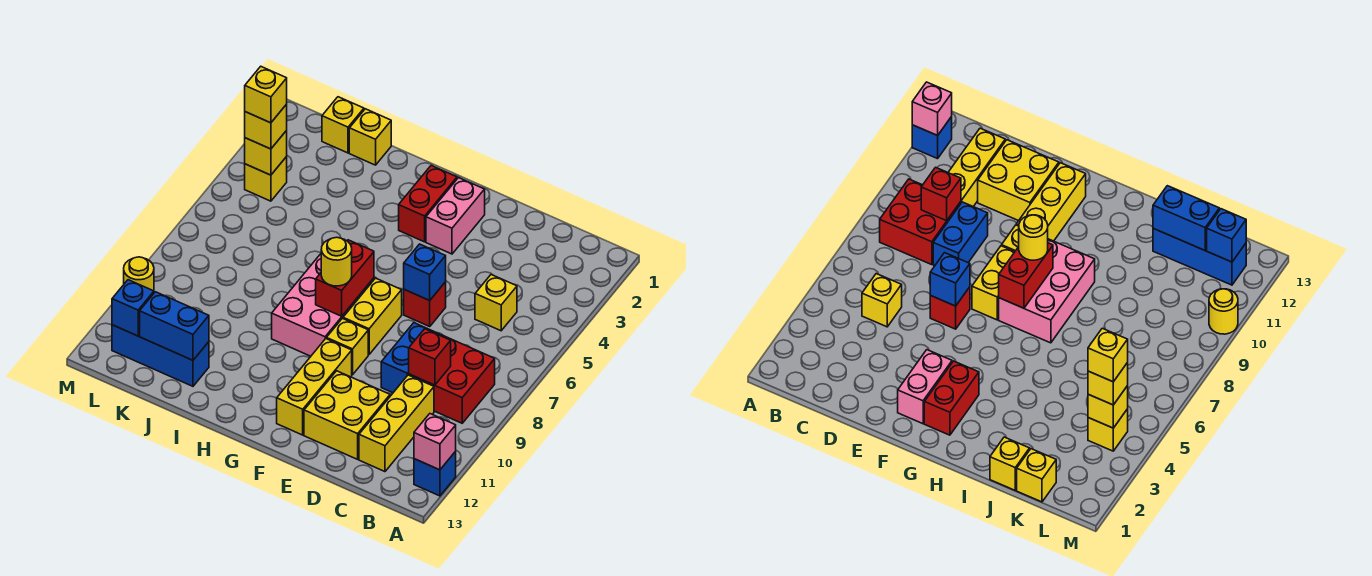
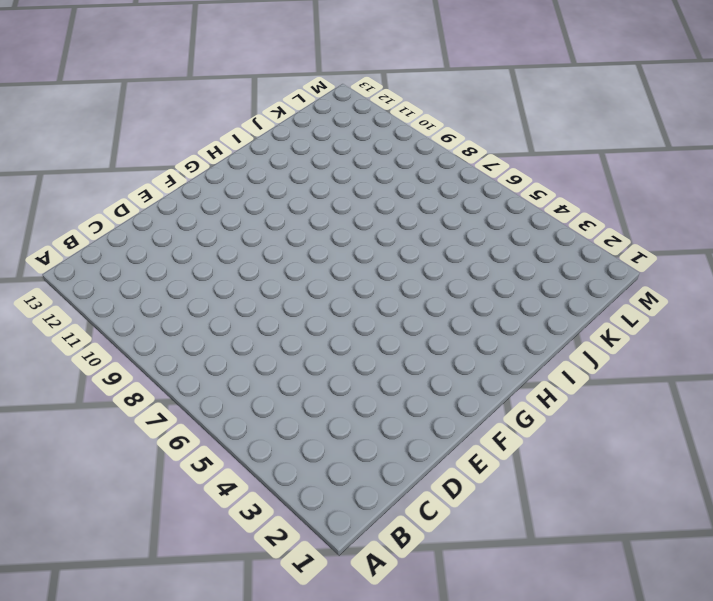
none -> blue brick A12 level 1
none -> red brick B8:C9 level 1
none -> yellow brick C5 level 1

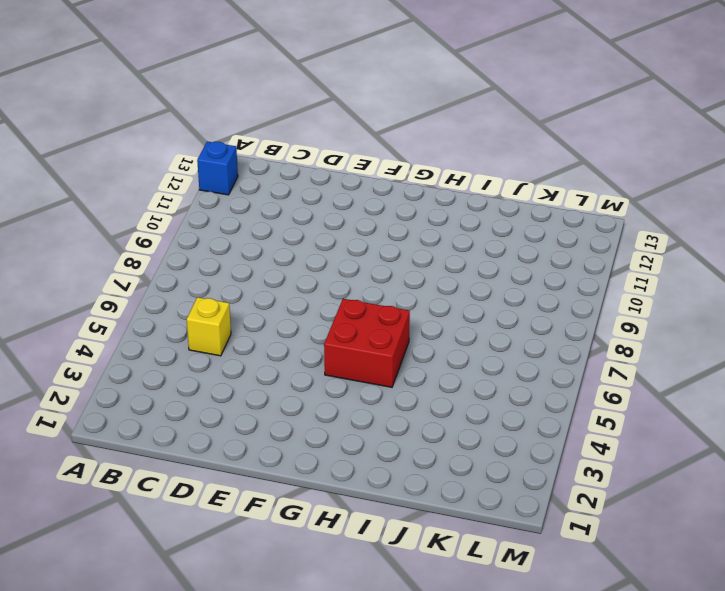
red brick G5:H6 level 1 -> red brick B8:C9 level 1
none -> yellow brick C10:C12 level 1
none -> blue brick D8:D9 level 1
none -> yellow brick D11:E12 level 1

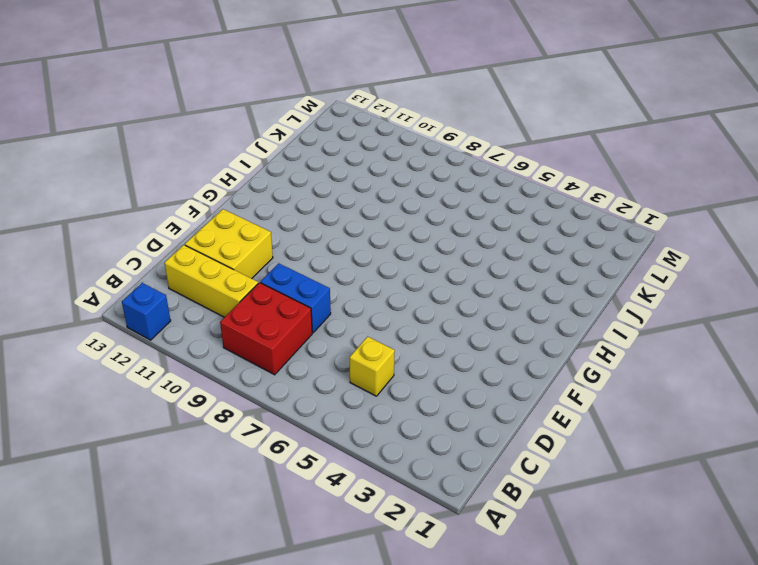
none -> red brick E6 level 1
none -> pink brick F2:F3 level 1
none -> yellow brick F7:F8 level 1

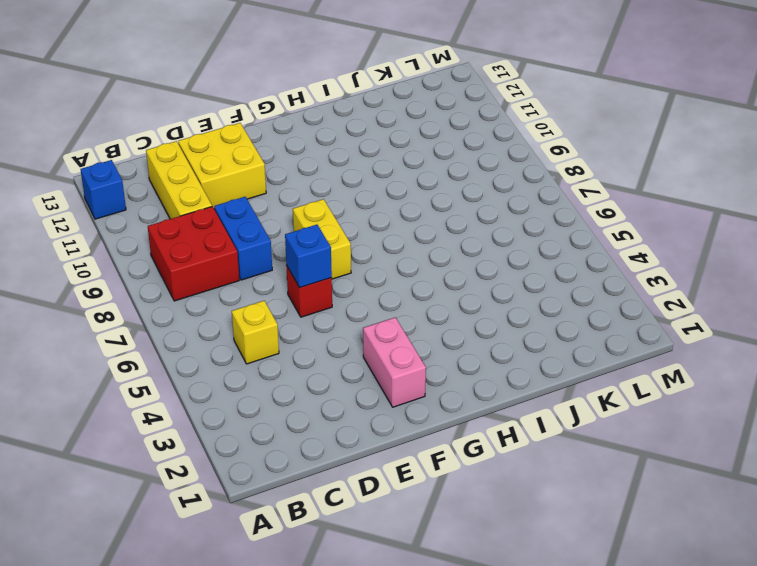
none -> yellow brick F9 level 1
none -> yellow brick F10:F12 level 1
none -> red brick G2:G3 level 1

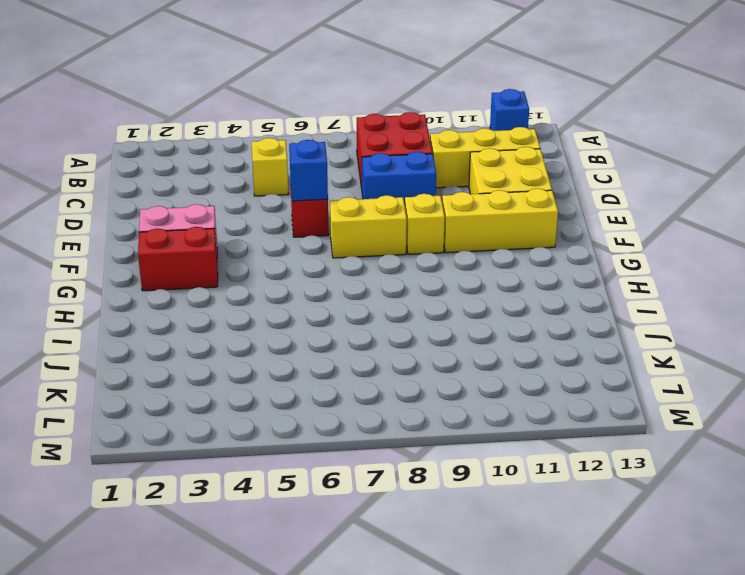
none -> pink brick G7:H9 level 1
none -> yellow brick J1 level 1
none -> blue brick J12:L12 level 1

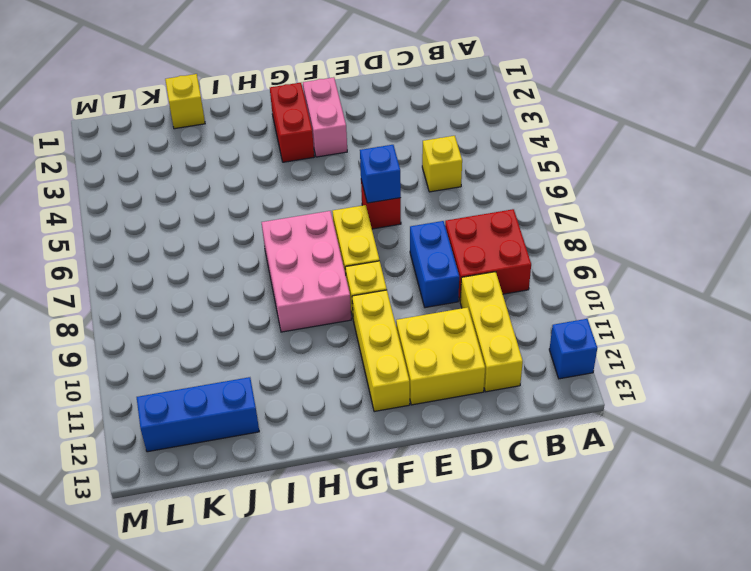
none -> yellow brick K1 level 1
none -> yellow brick L4 level 1
none -> yellow round brick M10 level 1

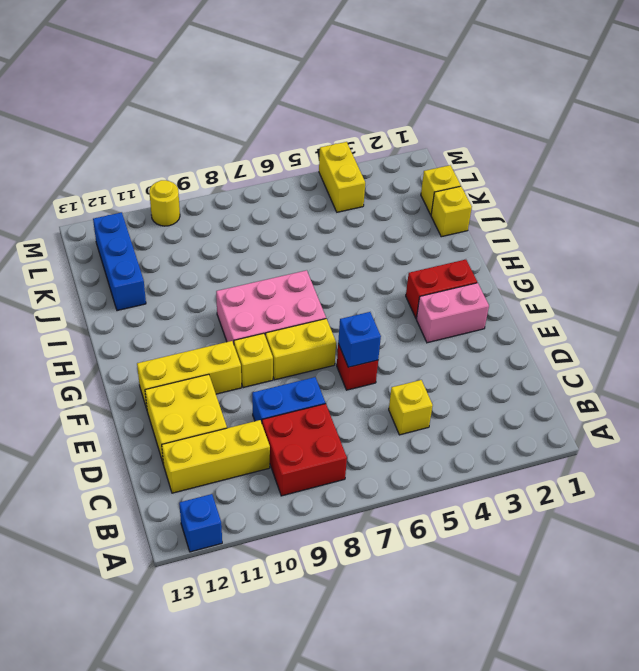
yellow brick L4:M4 level 1 -> yellow brick L4 level 1
none -> pink brick A12 level 2
none -> red brick C9 level 2
none -> red brick G7:G8 level 2

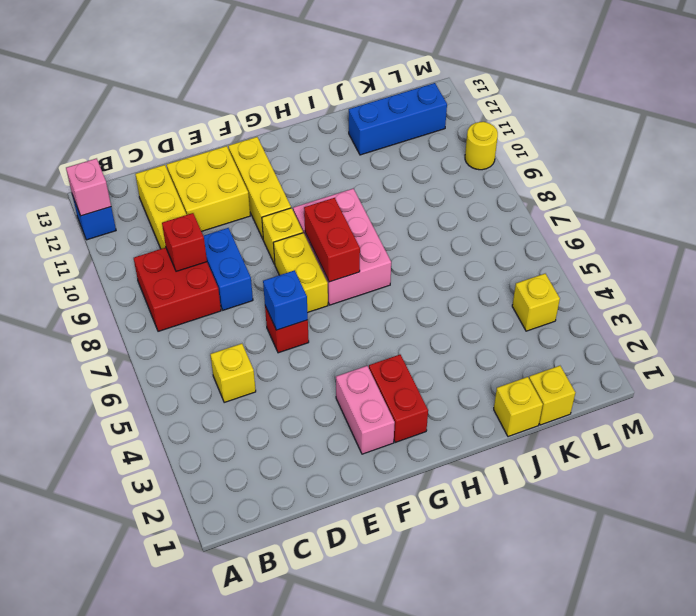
none -> blue brick J12:K12 level 2
none -> yellow brick L4 level 2
none -> blue brick L12 level 2

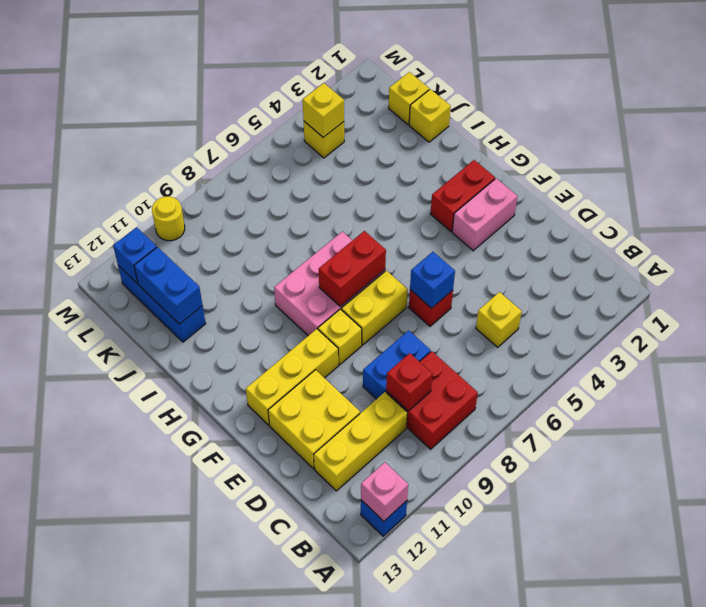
none -> yellow round brick G8 level 3
none -> yellow brick L4 level 3
none -> yellow brick L4 level 4

